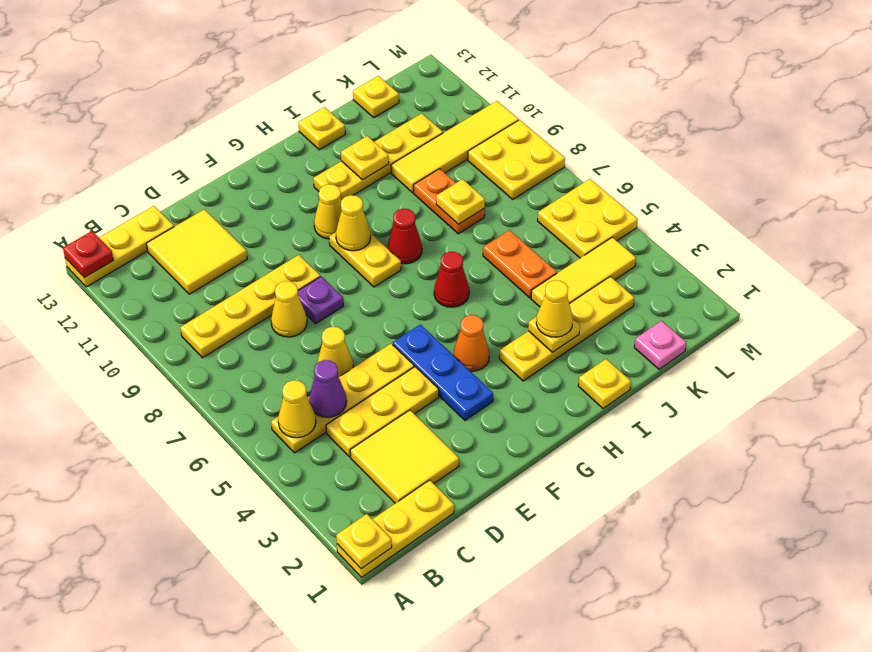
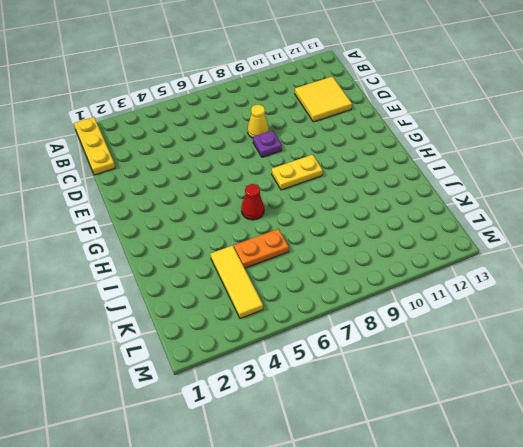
none -> yellow plate A13:C13 level 1
none -> yellow plate B5:E5 level 1
none -> yellow plate B9:E9 level 1
none -> yellow tile C2:D3 level 1

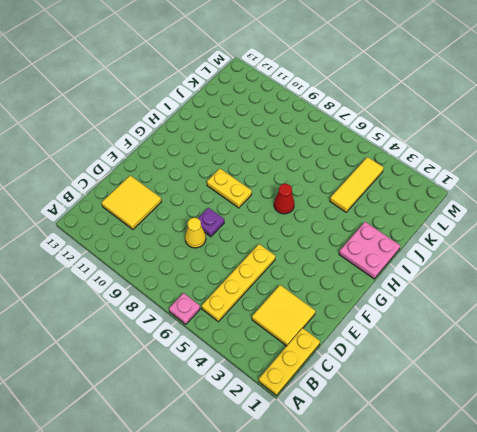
pink plate A6 level 1 -> pink plate K1 level 1
pink plate H1:I2 level 1 -> yellow plate I1 level 1
none -> yellow plate A13:C13 level 1
none -> yellow plate B9:E9 level 1
none -> yellow plate C4:E4 level 1
none -> yellow cone D6 level 1

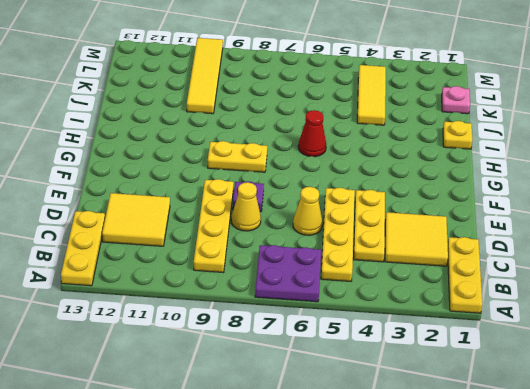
purple plate A6:B7 level 1 -> none
none -> blue plate F3:F5 level 1
none -> orange cone G4 level 1
none -> yellow cone G10 level 1
none -> yellow plate H3:K3 level 1

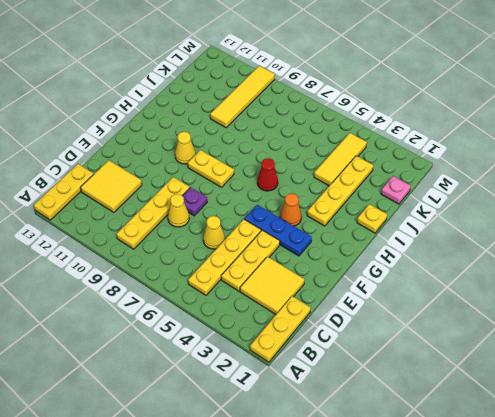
none -> red cone H8 level 1
none -> yellow plate H11:K11 level 1
none -> yellow plate I13 level 1
none -> orange plate J5:J6 level 1

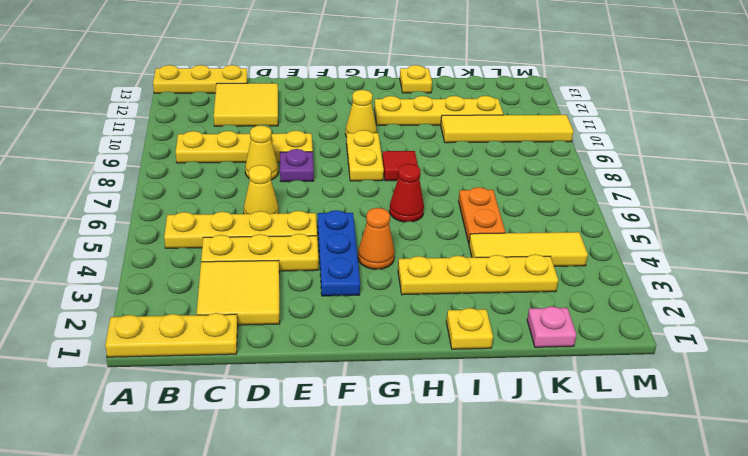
red tile H8 level 1 -> red cone H8 level 1
none -> orange plate J8:J9 level 1
none -> yellow plate K13 level 1
none -> yellow plate L5:M6 level 1
none -> yellow plate L8:M9 level 1

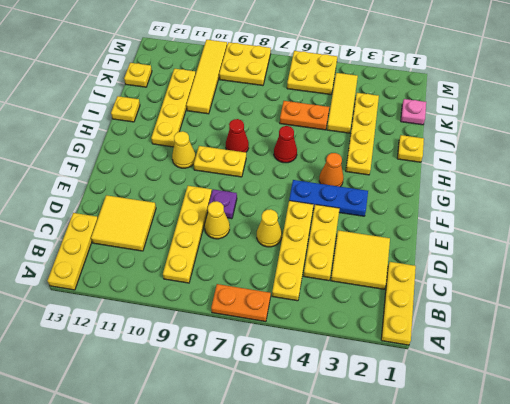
orange plate A6:A7 level 1 -> orange plate J8:J9 level 1
none -> yellow plate A1 level 2
none -> red plate A13 level 2
none -> yellow cone B5 level 2
none -> purple cone C5 level 2

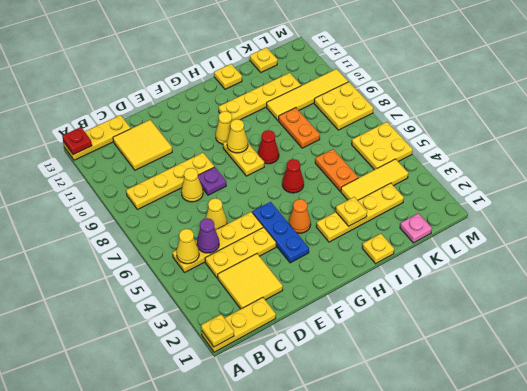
none -> yellow plate I11 level 2
none -> yellow plate J8 level 2
none -> yellow cone I3 level 3

